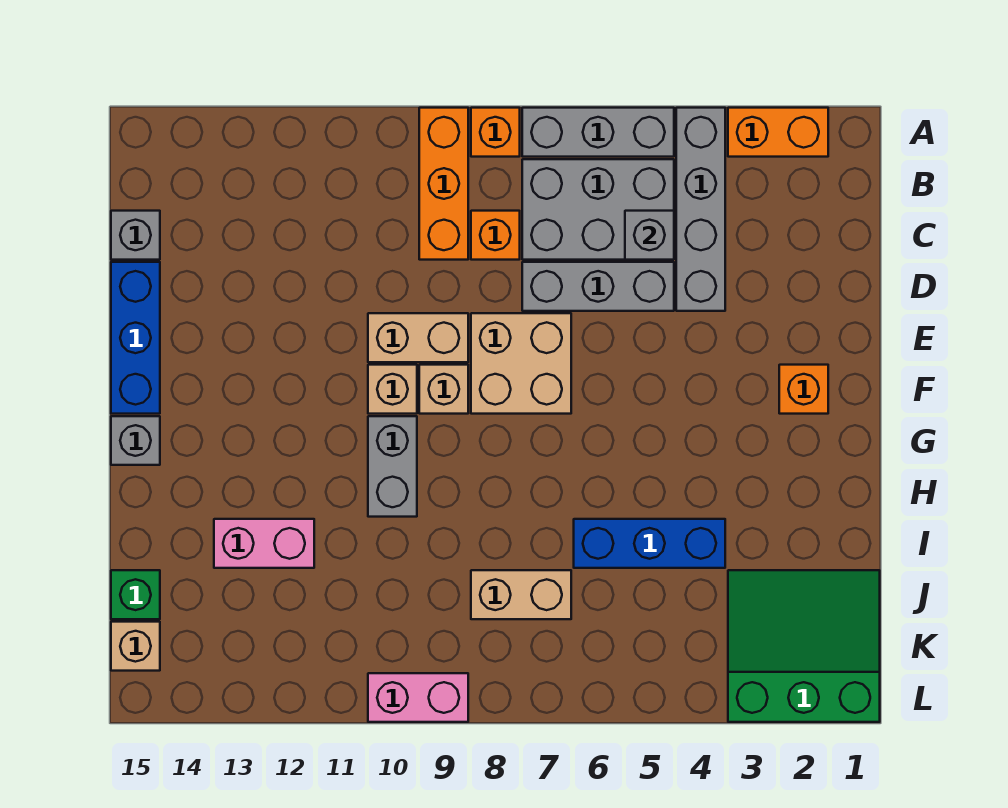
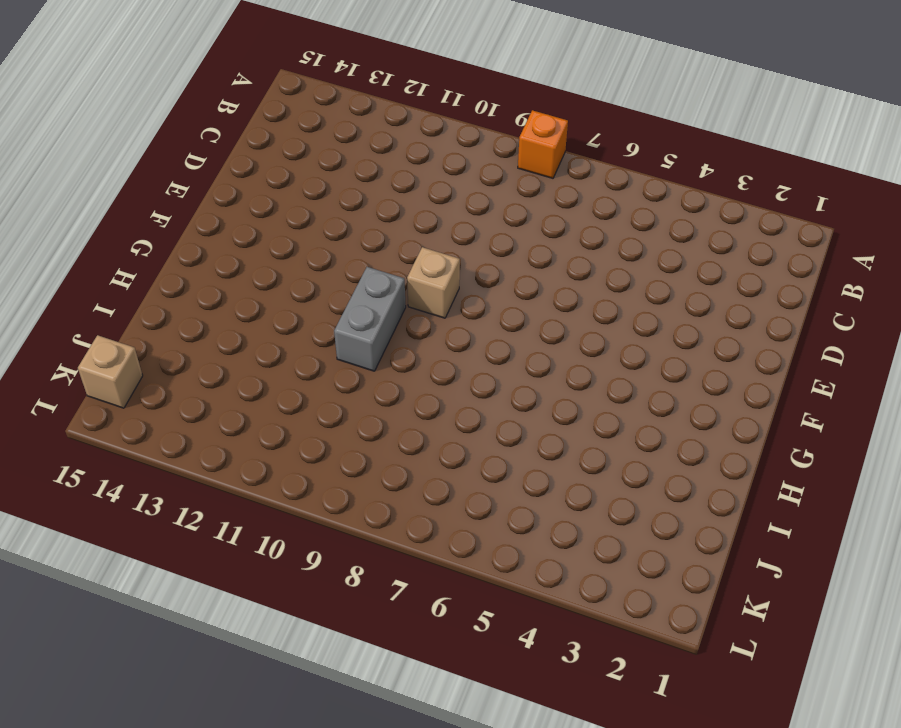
none -> orange brick A2:A3 level 1
none -> grey brick A4:D4 level 1
none -> grey brick A5:A7 level 1

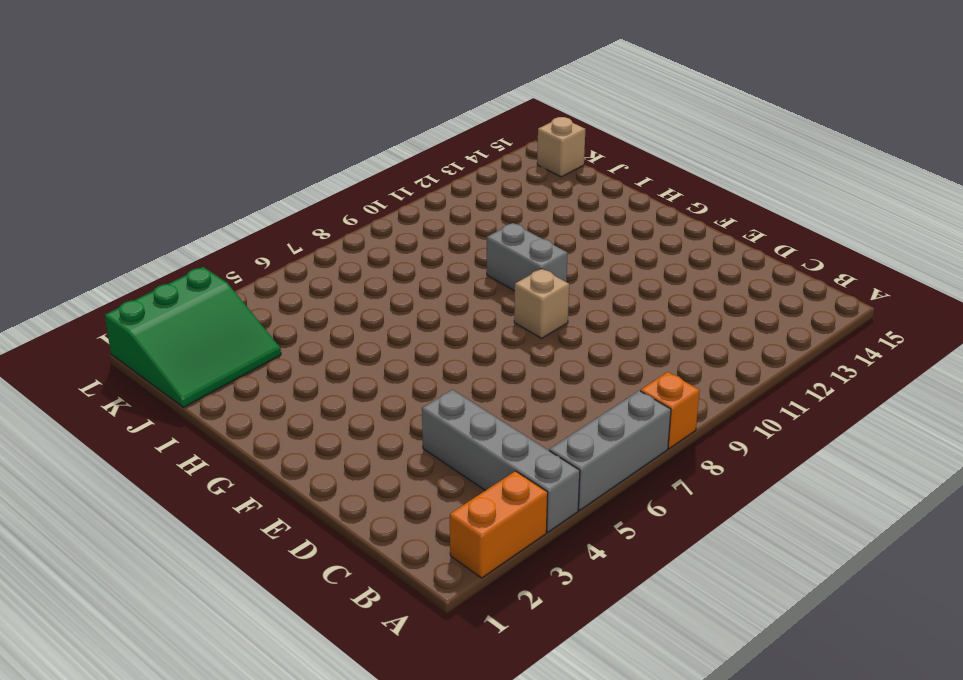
none -> orange brick A9:C9 level 1
none -> grey brick B5:C7 level 1
none -> orange brick C8 level 1

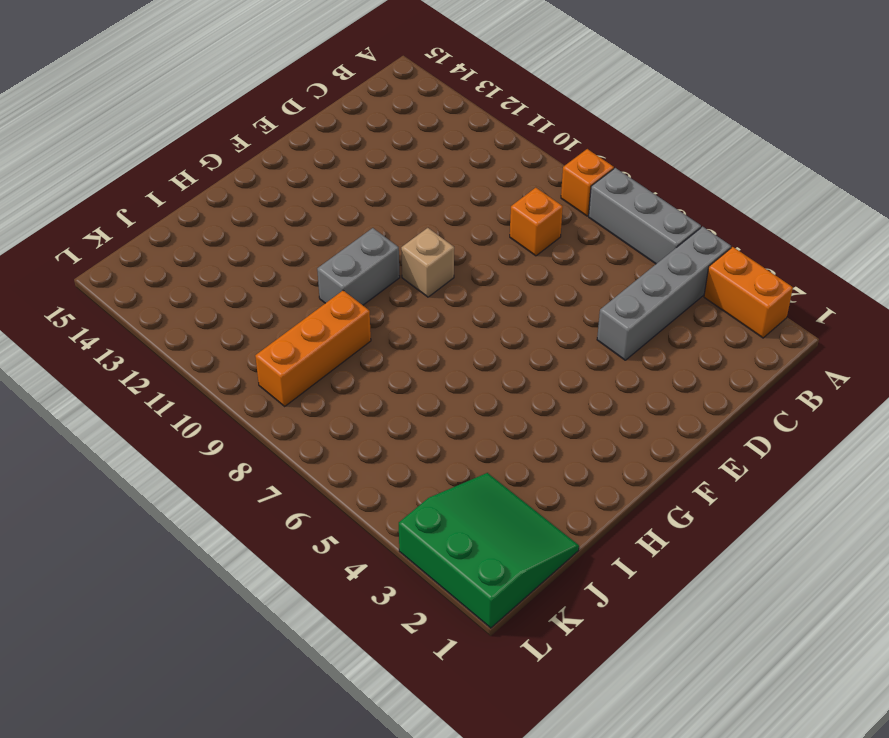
orange brick I9:K9 level 1 -> orange brick A9:C9 level 1
none -> grey brick B5:C7 level 1
none -> grey brick C15 level 1
none -> grey brick D5:D7 level 1

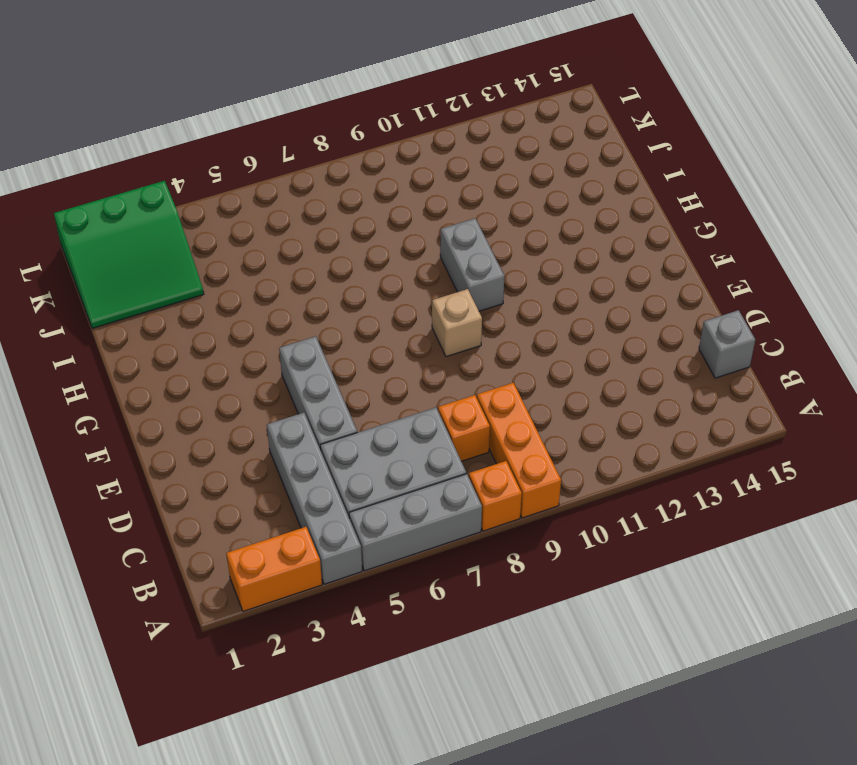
grey brick D5:F5 level 1 -> grey brick D5:D7 level 1
none -> blue brick D15:F15 level 1
none -> tan brick E7:F8 level 1
none -> tan brick E9:E10 level 1

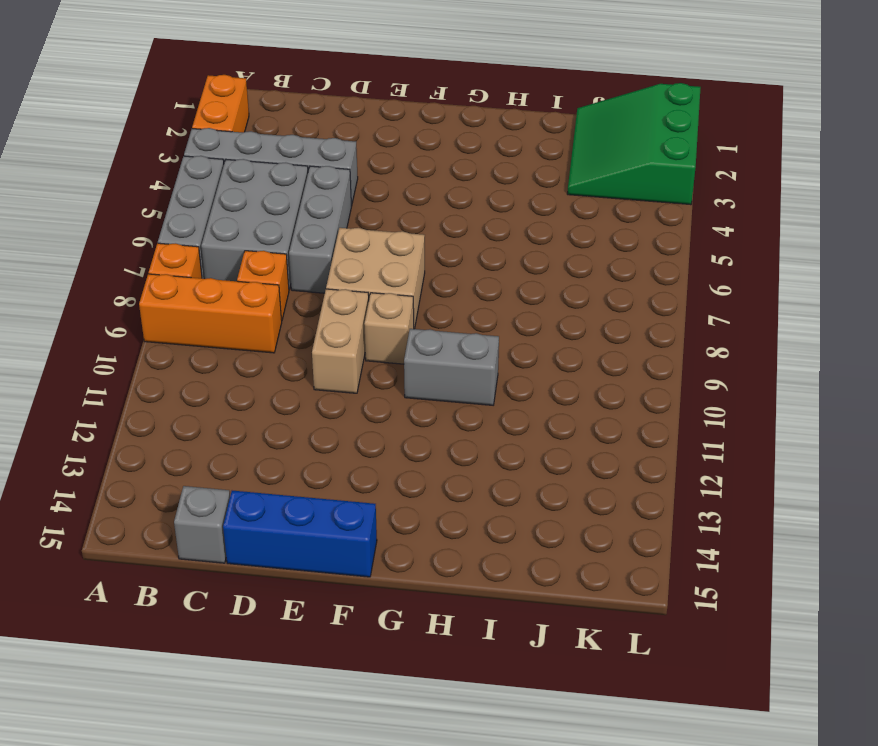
none -> orange brick F2 level 1
none -> tan brick F10 level 1
none -> grey brick G15 level 1

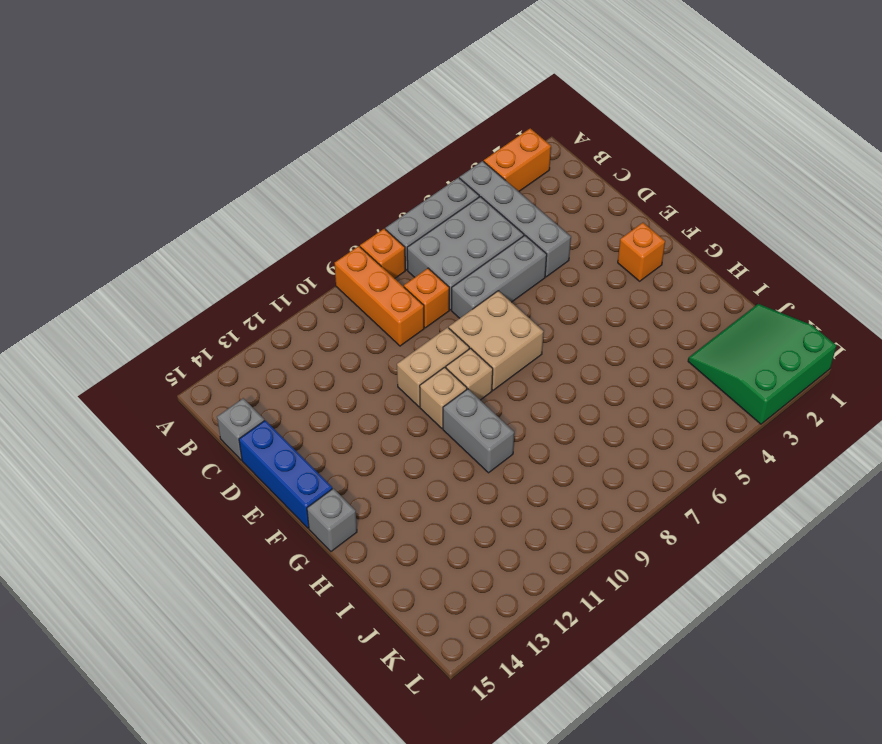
none -> blue brick I4:I6 level 1
none -> pink brick I12:I13 level 1
none -> tan brick J7:J8 level 1

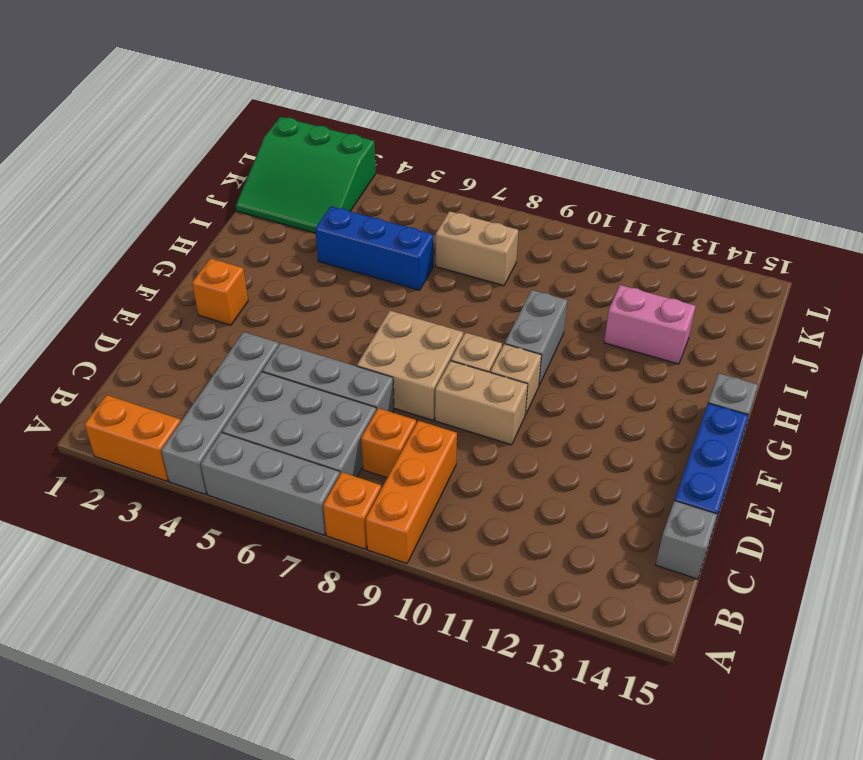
none -> green brick J15 level 1
none -> tan brick K15 level 1
none -> pink brick L9:L10 level 1

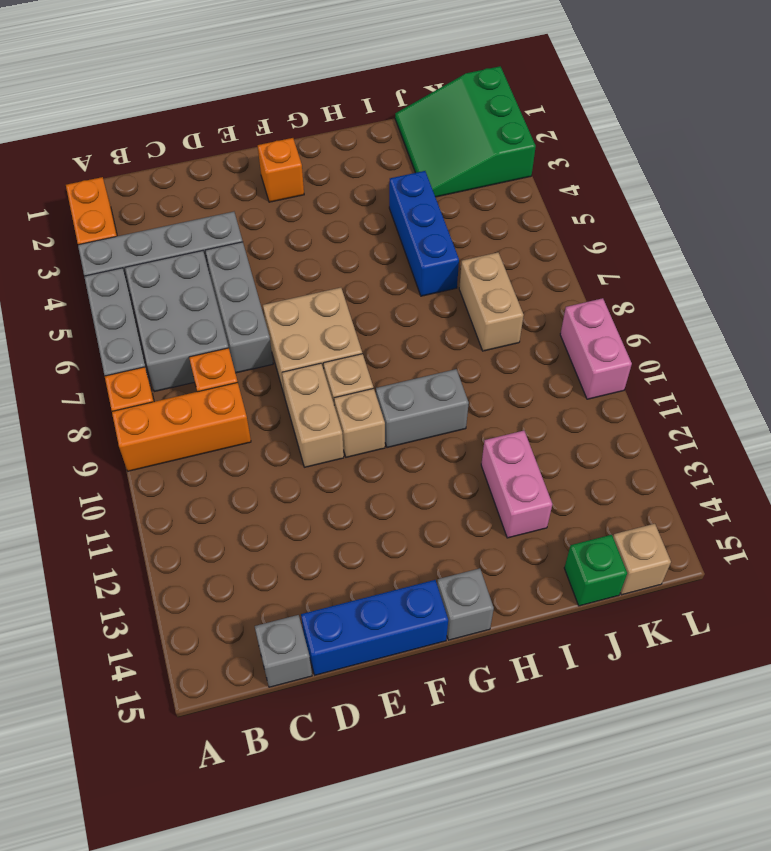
none -> grey brick C5 level 2

